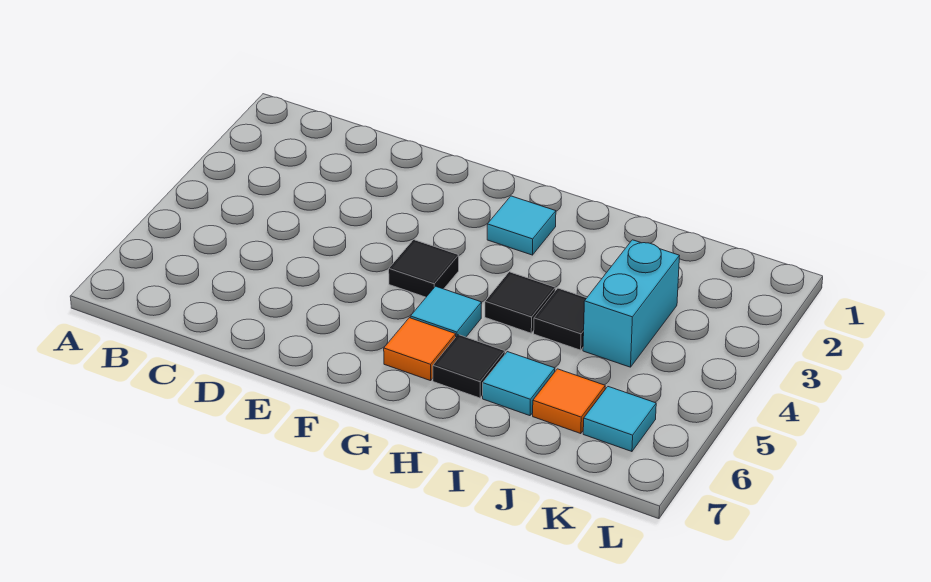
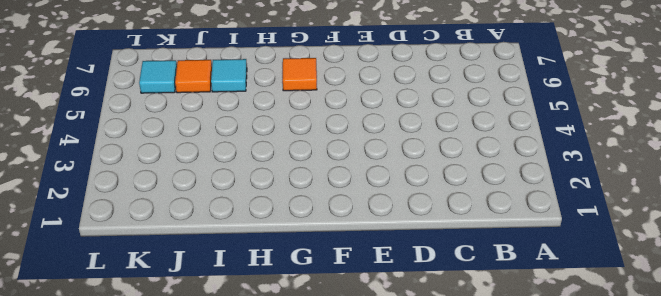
none -> black tile F4 level 1
none -> cyan tile G2 level 1

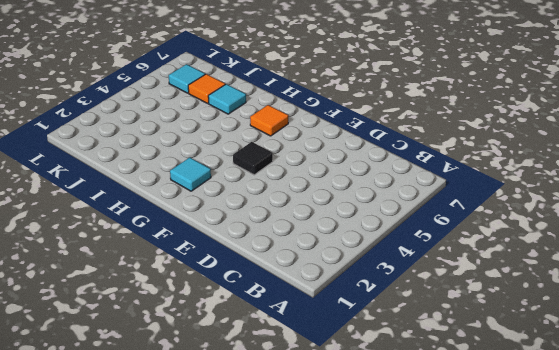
none -> cyan tile G5 level 1
none -> black tile H4 level 1

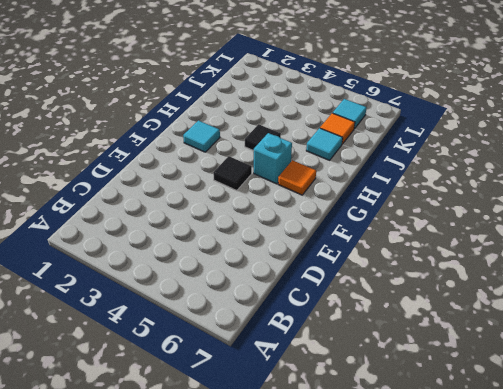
cyan brick G5 level 1 -> cyan tile G5 level 1
none -> black tile H6 level 1
none -> black tile I4 level 1

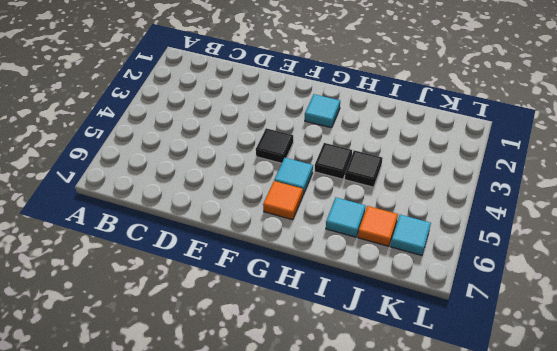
none -> black tile H6 level 1
none -> cyan brick J3:J4 level 1

